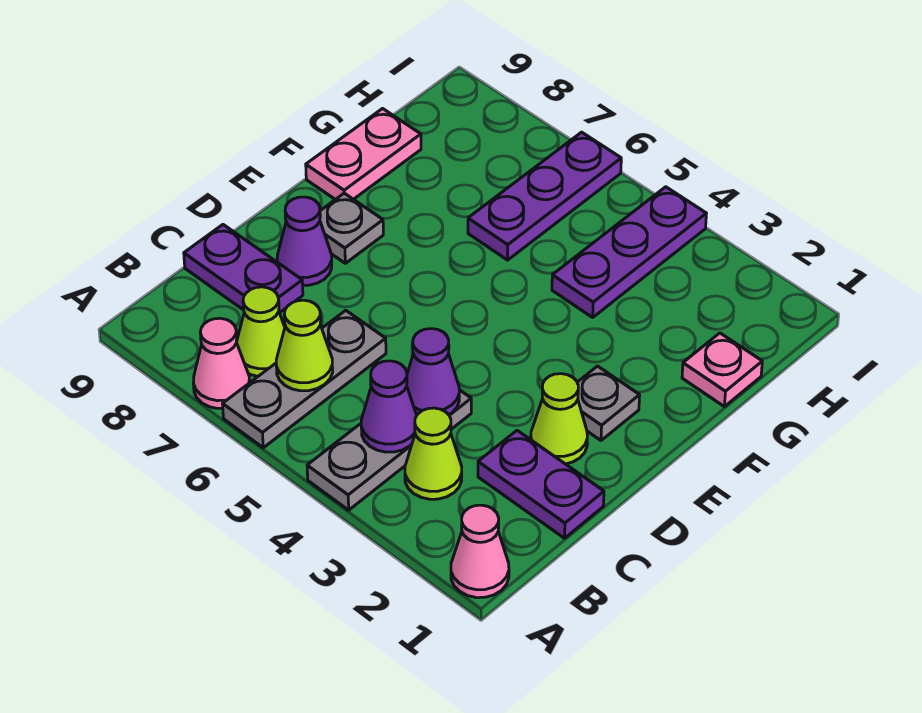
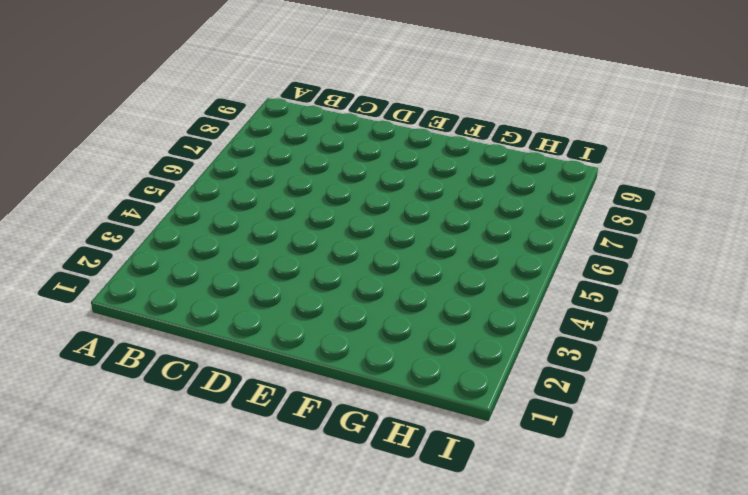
none -> pink cone A1 level 1
none -> grey plate A4:C4 level 1
none -> grey plate A6:C6 level 1

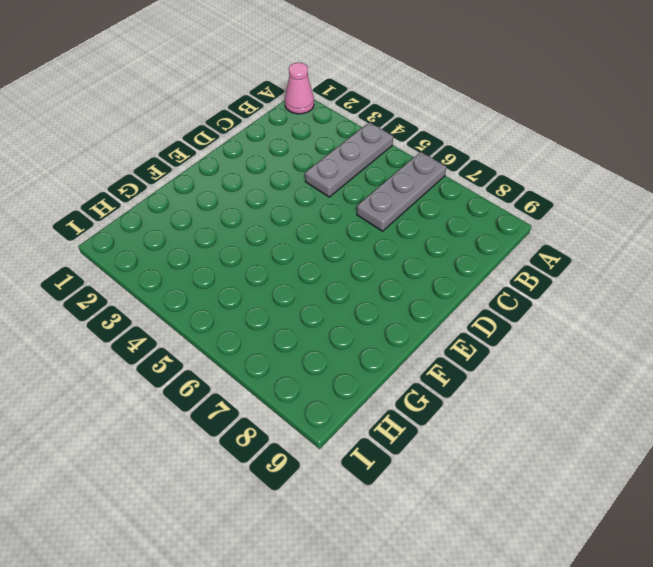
none -> pink cone A7 level 1
none -> lime cone B3 level 1
none -> lime cone B7 level 1

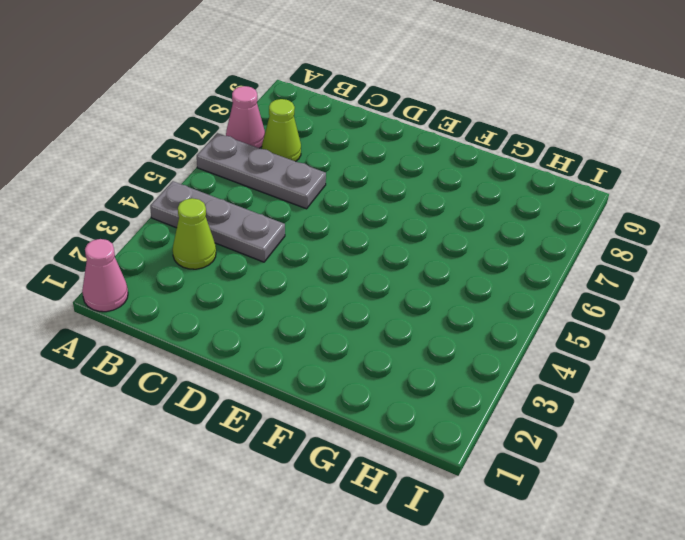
none -> purple plate C1:C2 level 1
none -> purple plate C8:C9 level 1
none -> lime cone D2 level 1

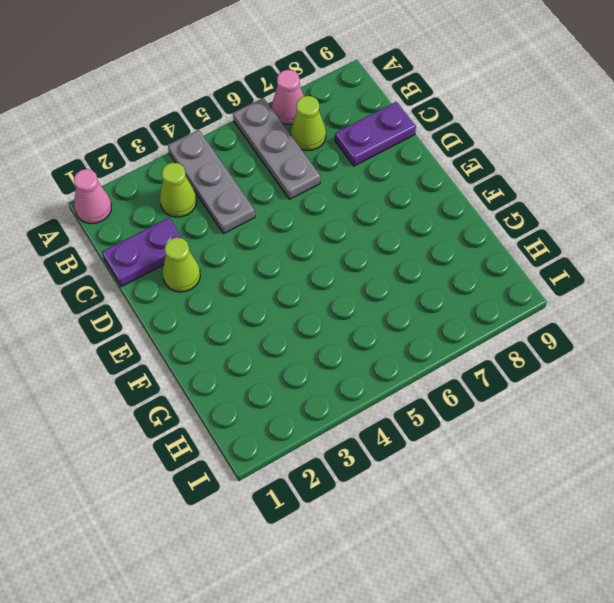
none -> purple cone D8 level 1
none -> grey plate E2 level 1
none -> grey plate E8 level 1

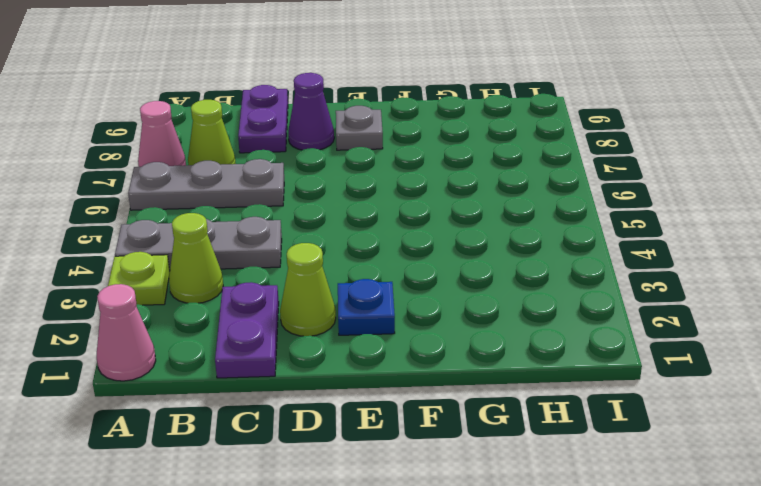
lime plate A3 level 1 -> none
blue plate E2 level 1 -> grey plate E2 level 1
none -> pink plate F9:G9 level 1
none -> pink plate G1 level 1
none -> purple plate G4:I4 level 1

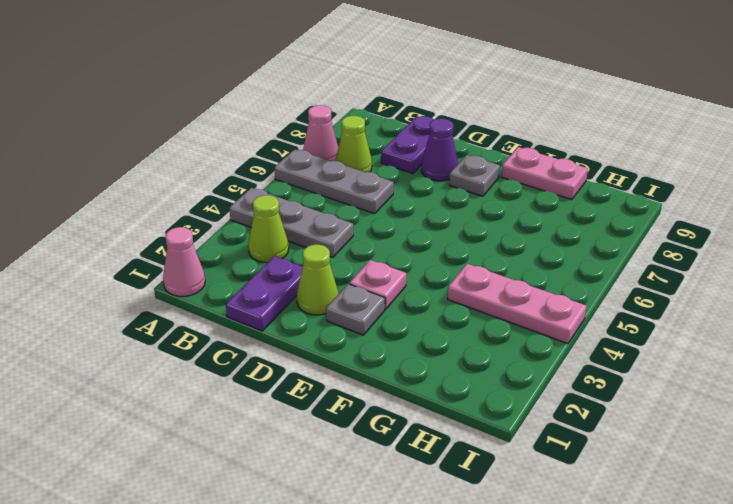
pink plate E3 level 1 -> pink plate G1 level 1
pink plate G4:I4 level 1 -> purple plate G4:I4 level 1
none -> purple plate G6:I6 level 1
none -> purple cone B4 level 2
none -> lime cone B6 level 2

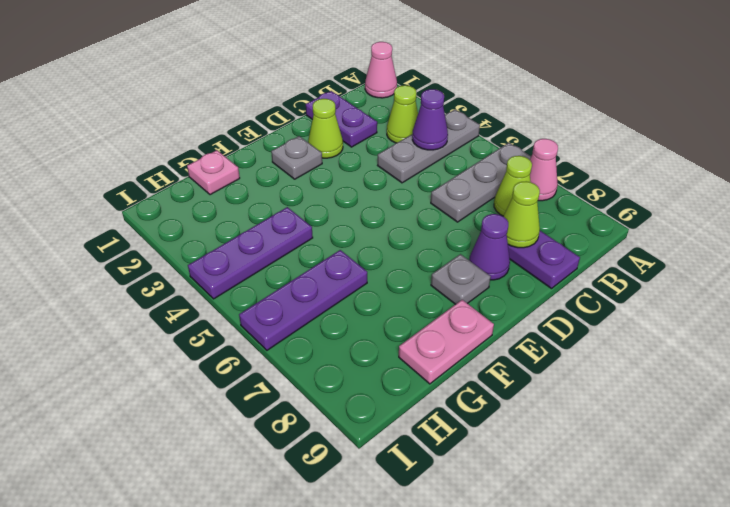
lime cone C8 level 2 -> lime cone B6 level 2
none -> purple cone C4 level 2

